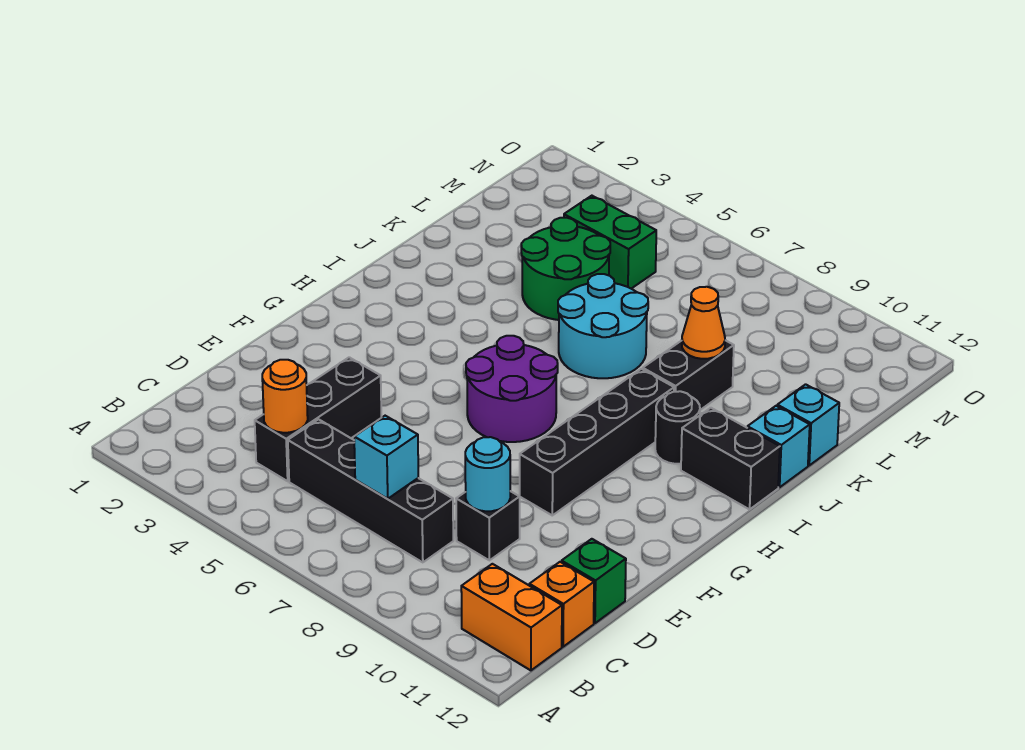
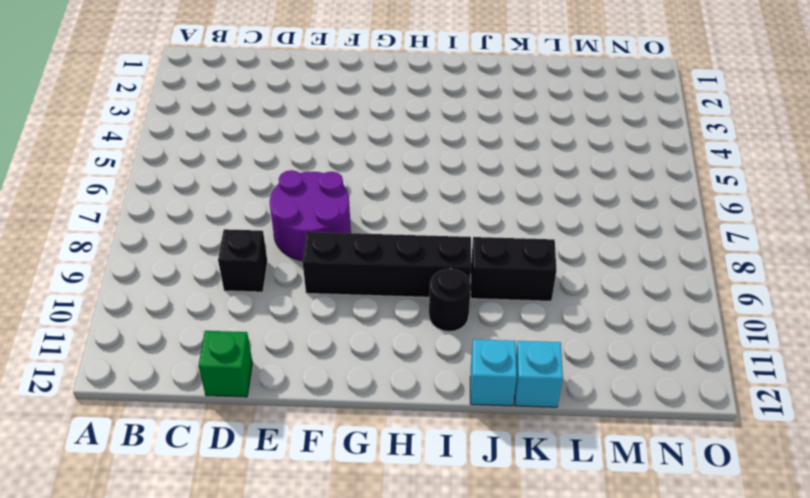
purple round brick E7:F8 level 1 -> purple round brick G6:H7 level 1
none -> orange brick B11:B12 level 1
none -> black brick C4:E4 level 1
none -> black brick C5:C8 level 1

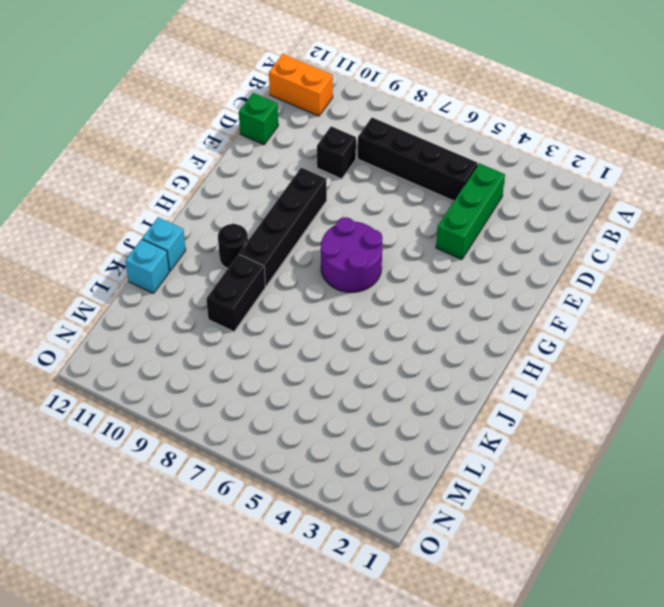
green brick C4:E4 level 1 -> black brick C4:E4 level 1
none -> orange brick C12 level 1
none -> black brick I11:I12 level 1
none -> cyan round brick J6:K7 level 1

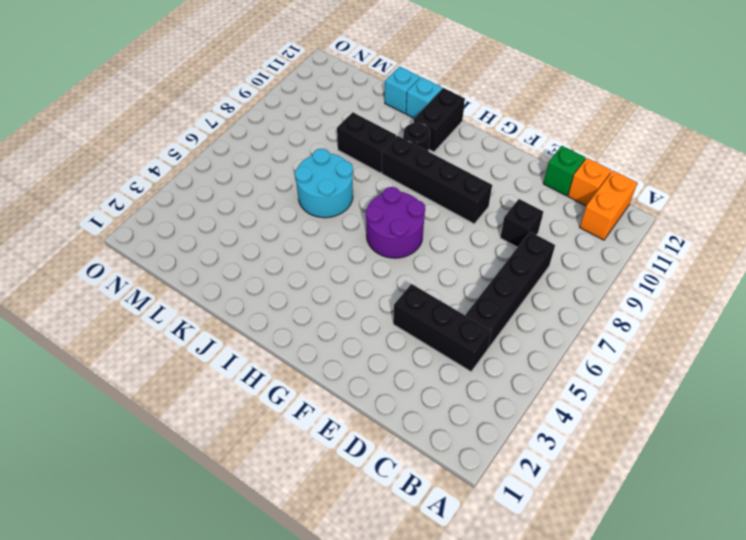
none -> green round brick K4:L5 level 1
none -> green brick M4:M5 level 1
none -> orange round brick C4 level 2

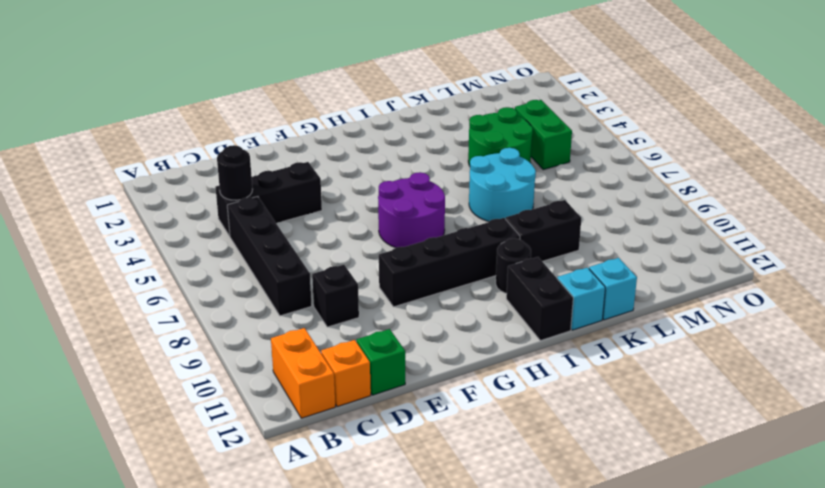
black round brick C4 level 2 -> orange round brick C4 level 2
none -> cyan brick C7 level 2
none -> cyan round brick D9 level 2
none -> orange cone K9 level 2

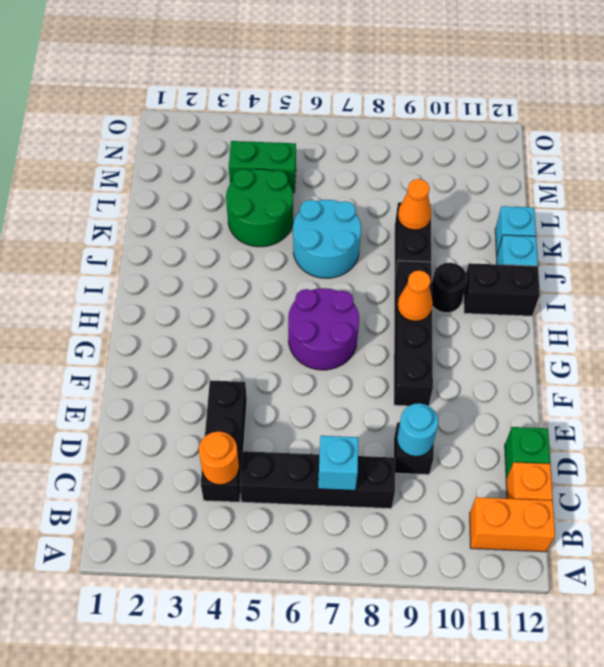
orange cone H9 level 2 -> none

